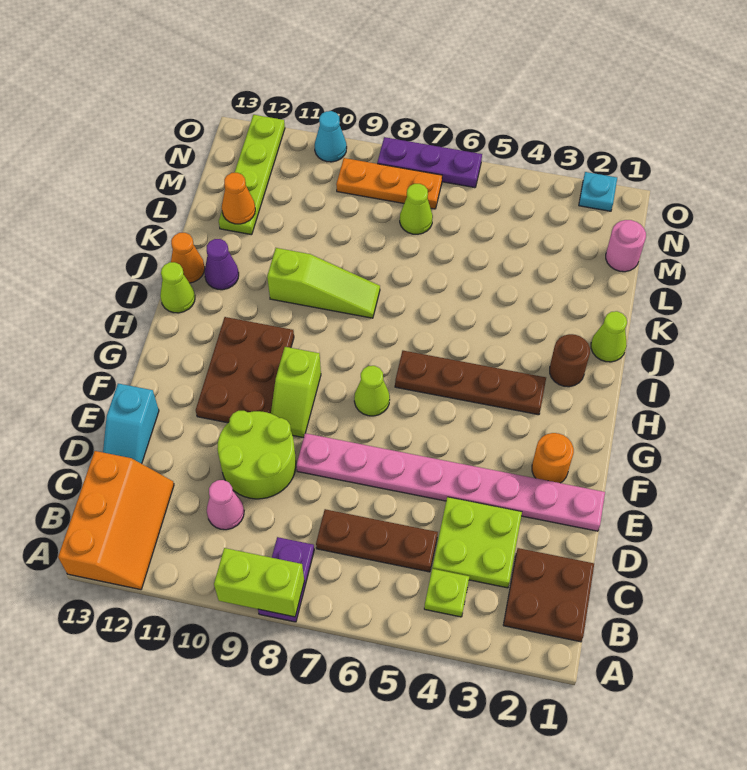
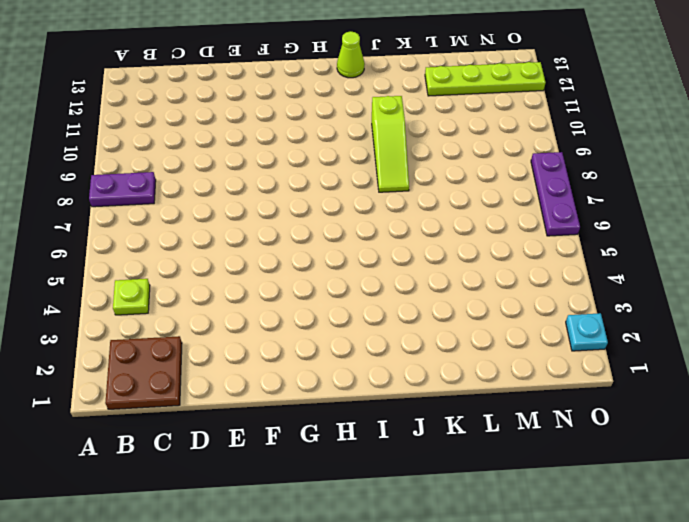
none -> orange slope A12:C13 level 1 top 13
none -> lime plate C3:D4 level 1
none -> brown plate C5:C7 level 1
none -> pink cone C10 level 1

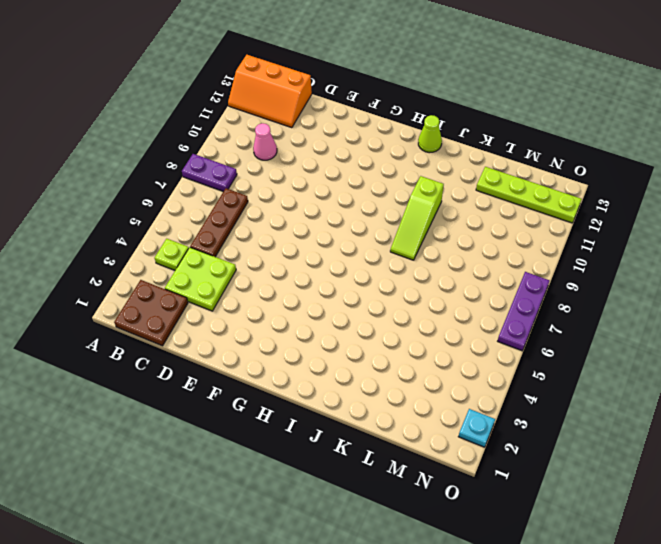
none -> lime round brick D9:E10 level 1
none -> cyan slope D13:E13 level 1 top E
none -> pink plate E1:E8 level 1
none -> orange round brick F2 level 1

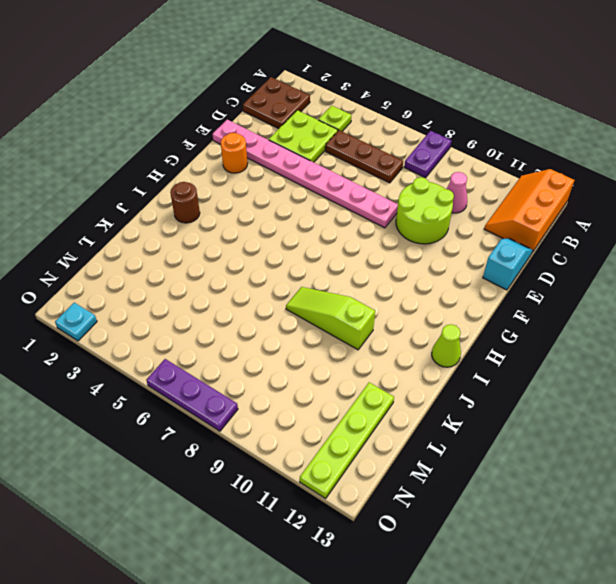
none -> lime slope F9:G9 level 1 top G
none -> brown plate F10:H11 level 1
none -> lime cone G7 level 1
none -> brown plate H3:H6 level 1

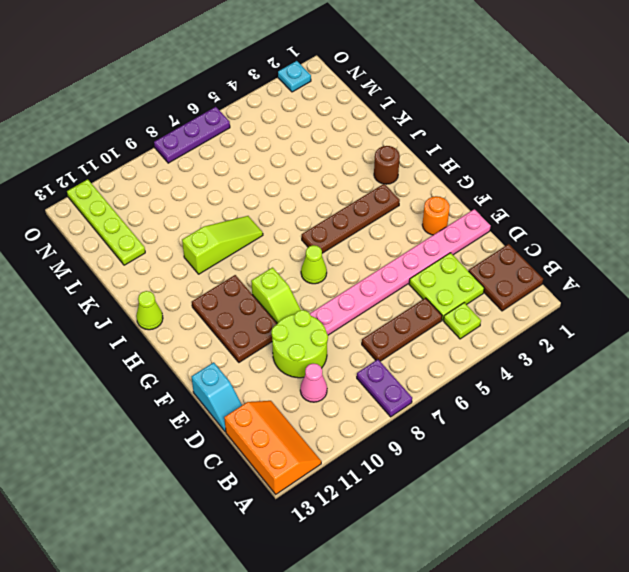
none -> lime cone J1 level 1
none -> purple cone J12 level 1
none -> orange cone J13 level 1
none -> pink round brick M1 level 1

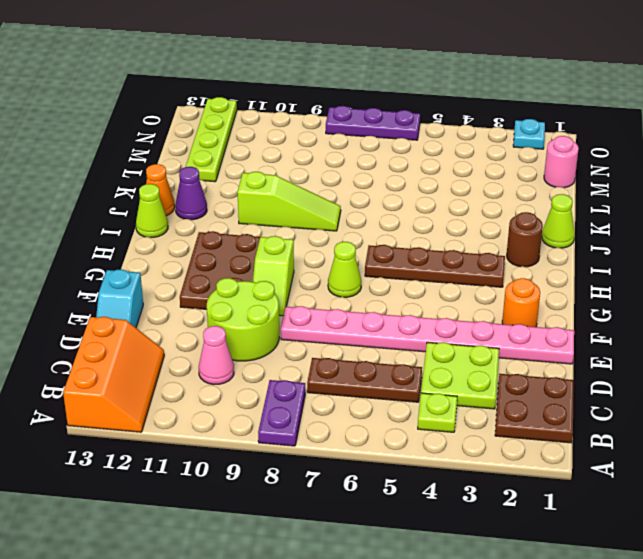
none -> lime cone M7 level 1
none -> orange plate N7:N9 level 1
none -> cyan cone O10 level 1
none -> lime brick A8:A9 level 2

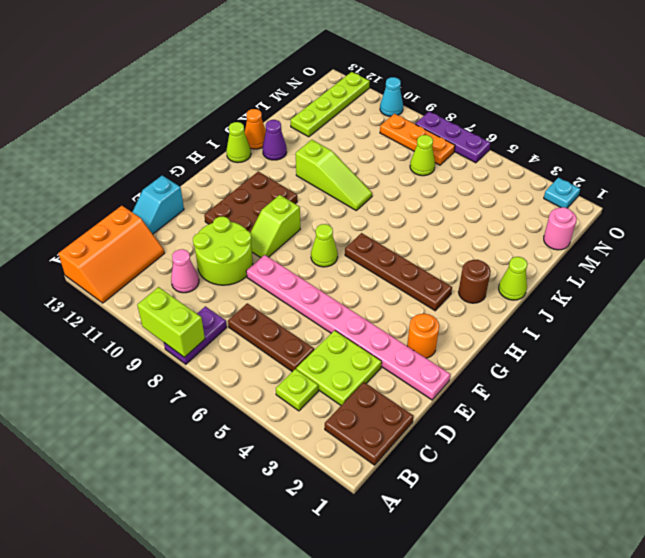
none -> orange cone L12 level 2

